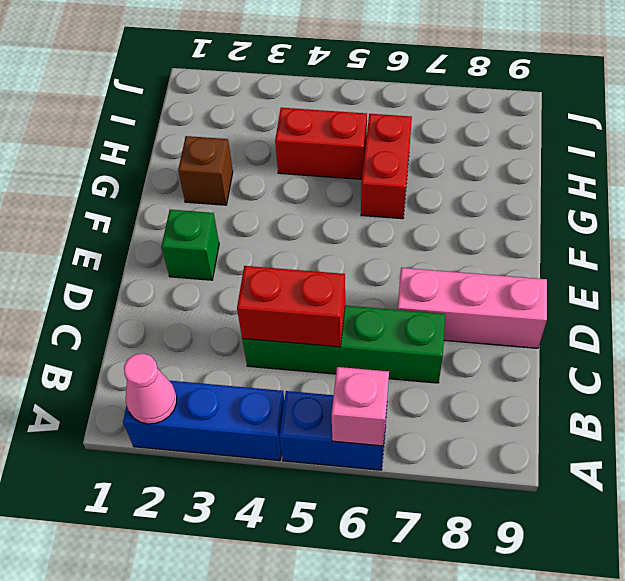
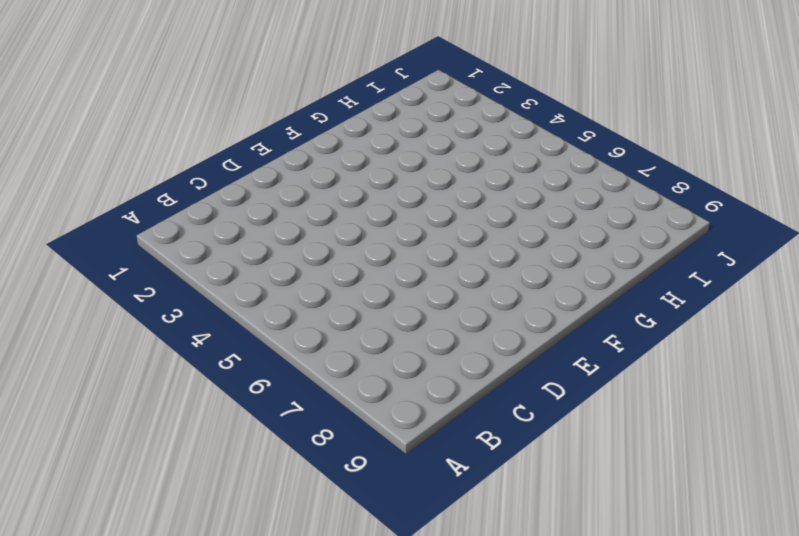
none -> blue brick A2:A4 level 1
none -> blue brick A5:A6 level 1

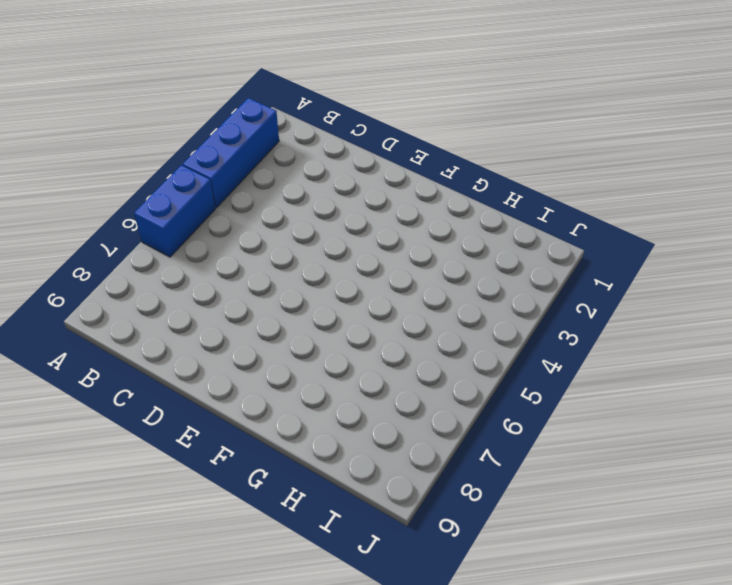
none -> green brick C4:C7 level 1
none -> pink brick D7:D9 level 1

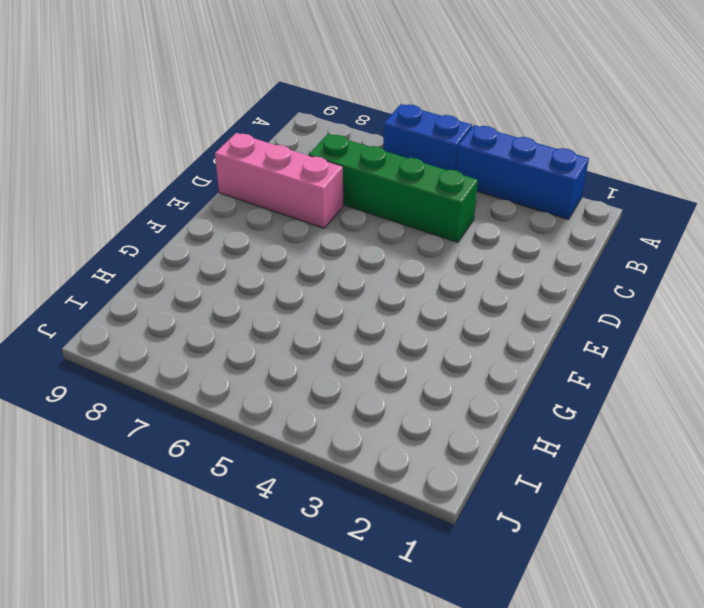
none -> green brick E2 level 1
none -> brown brick G2 level 1

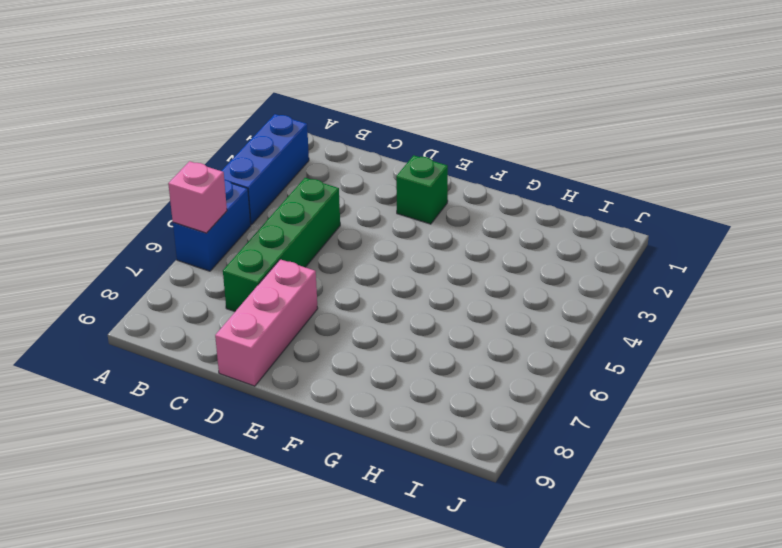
none -> brown brick G2 level 1
none -> red brick G6:H6 level 1

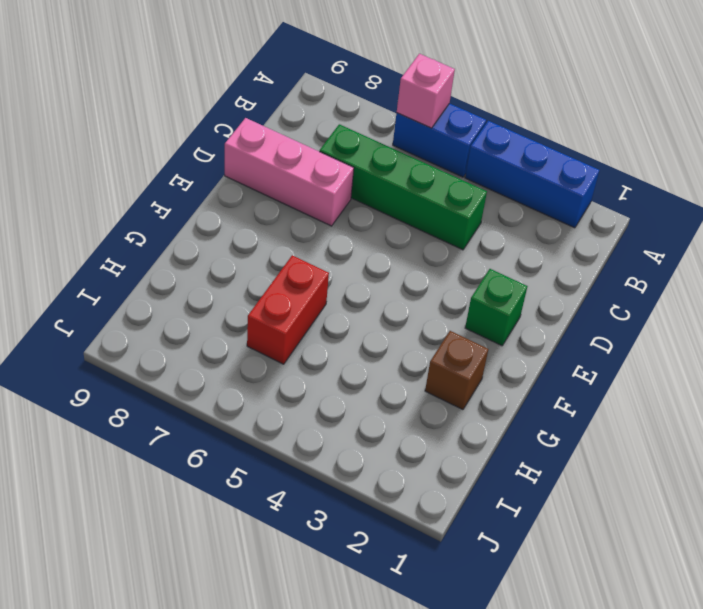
none -> red brick H4:H5 level 1
none -> pink cone A2 level 2

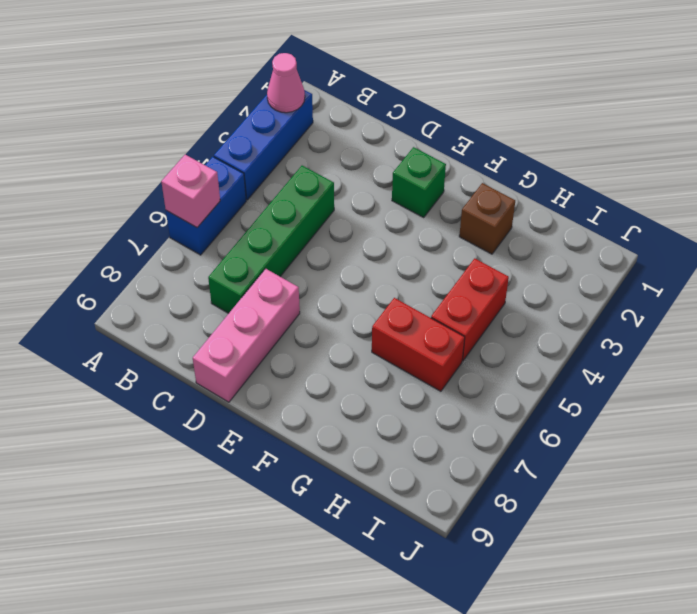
none -> red brick C4:C5 level 2

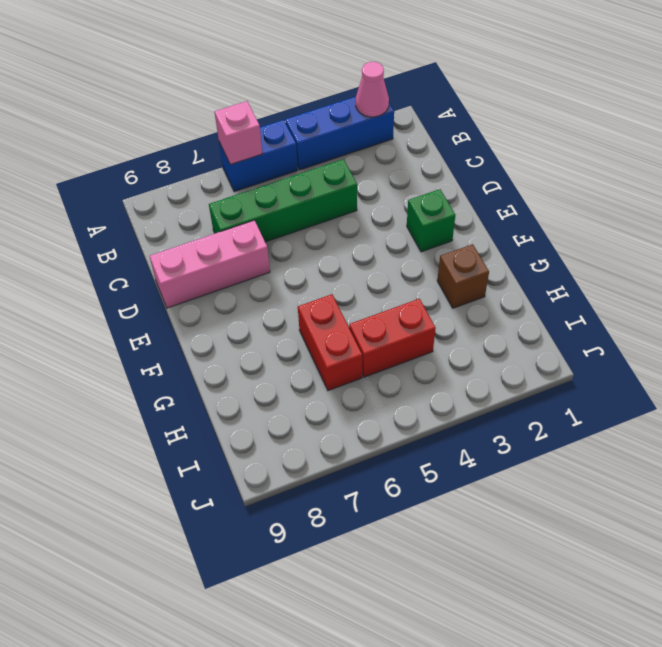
none -> red brick C4:C5 level 2

